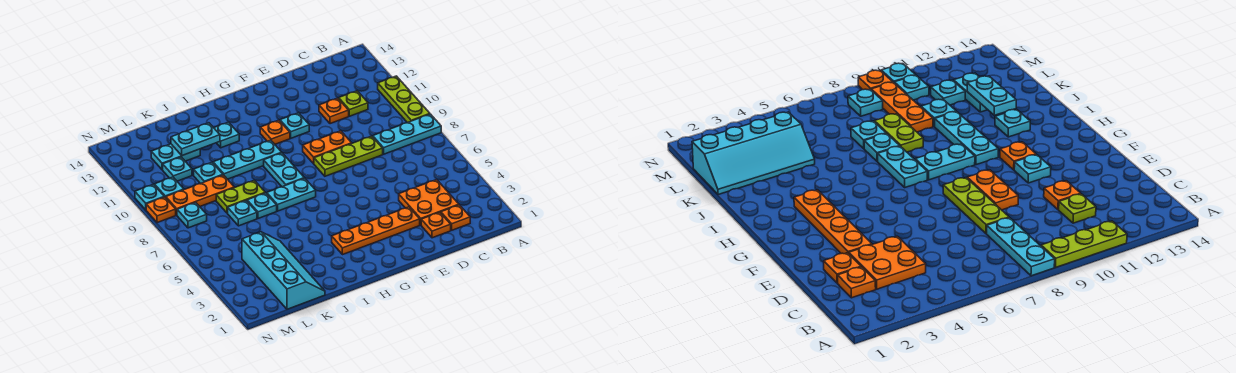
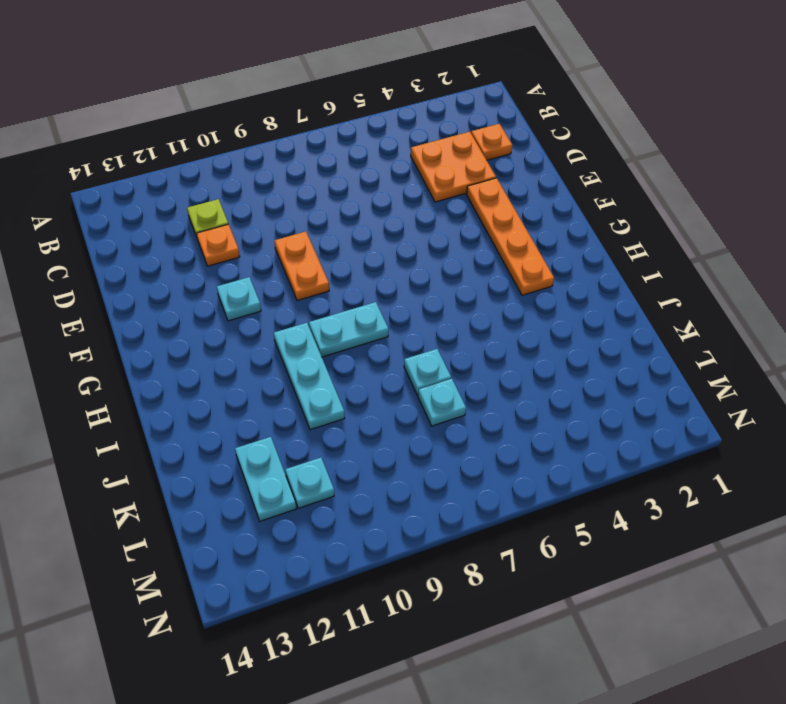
none -> cyan plate A8:C8 level 1
none -> lime plate A9:A11 level 1
none -> orange plate D2 level 1

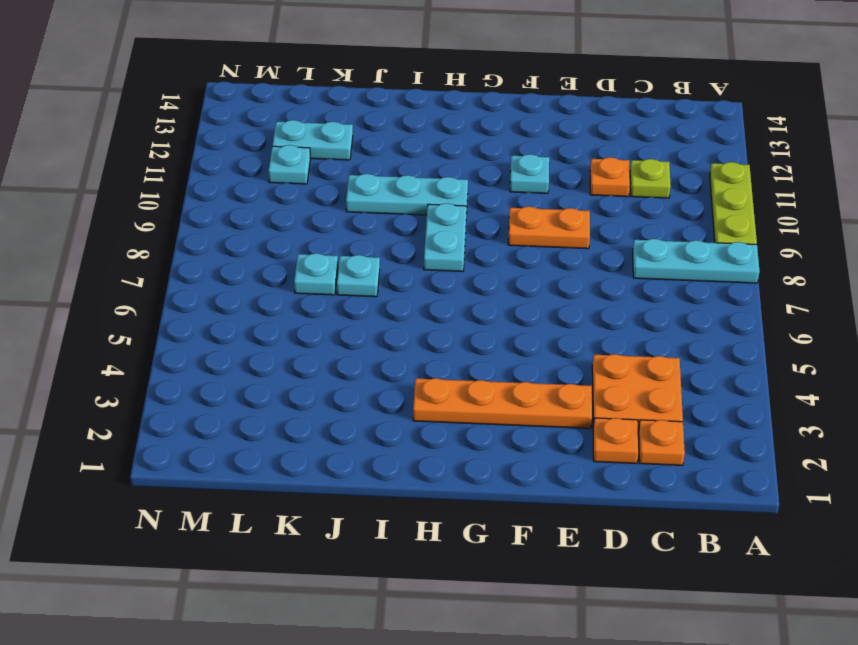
none -> lime plate D8:F8 level 1
none -> orange plate G11 level 1
none -> cyan plate H7:I7 level 1

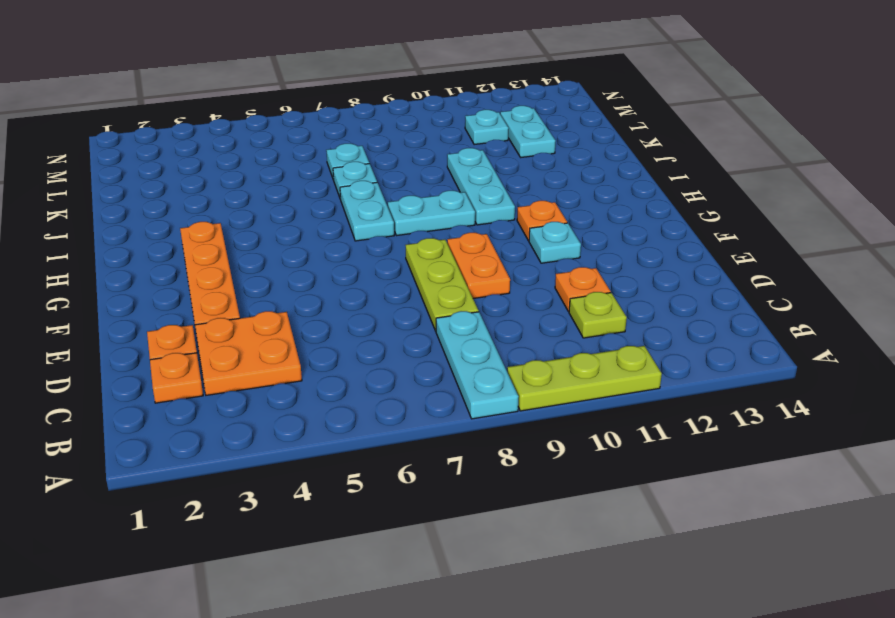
none -> cyan plate I12 level 1
none -> lime plate J8:K8 level 1
none -> cyan slope K1:L4 level 1 top L

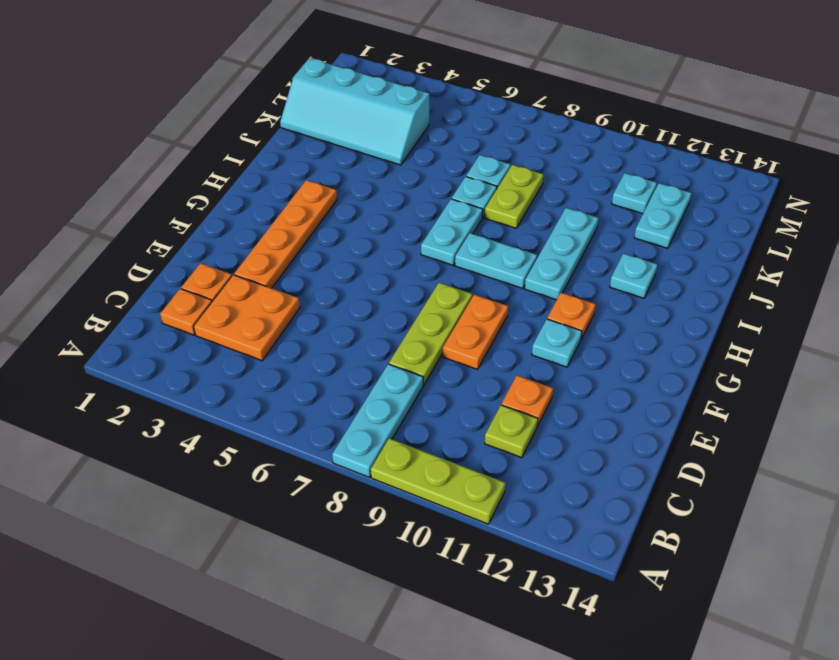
none -> orange plate K9:M9 level 1
none -> cyan plate K10 level 1
none -> cyan plate M8 level 1

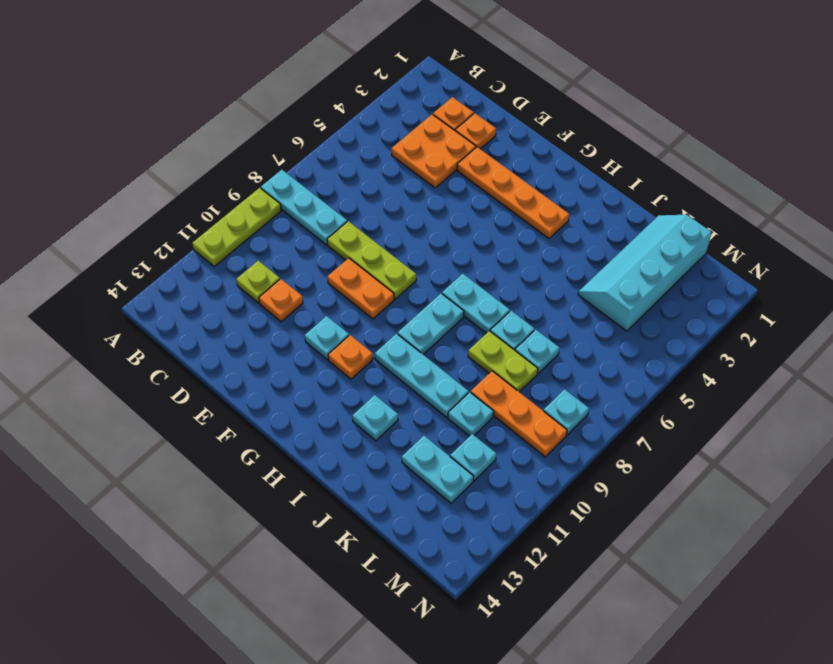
none -> cyan plate M10 level 1
none -> orange plate N9 level 1
none -> cyan plate N10 level 1

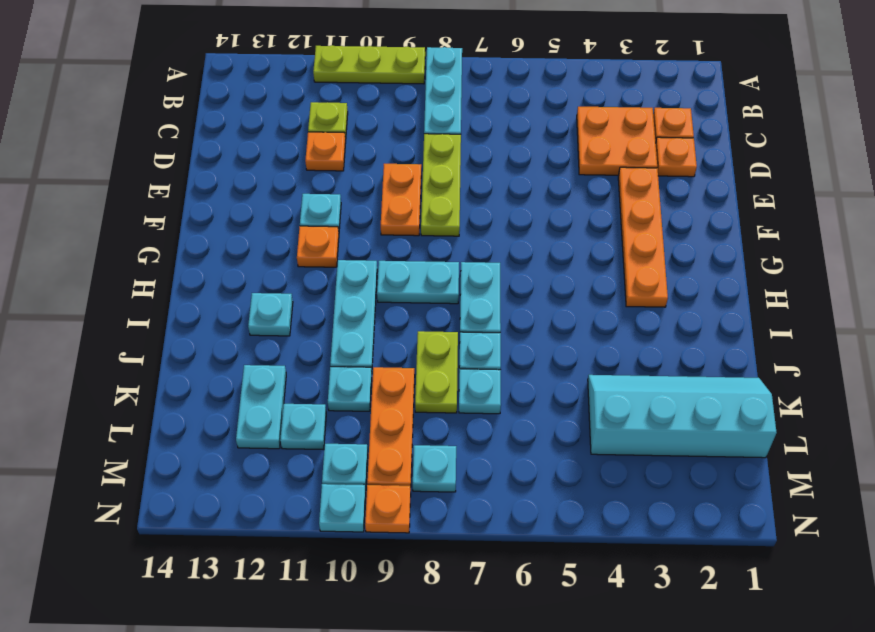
none -> cyan plate J12:K12 level 2

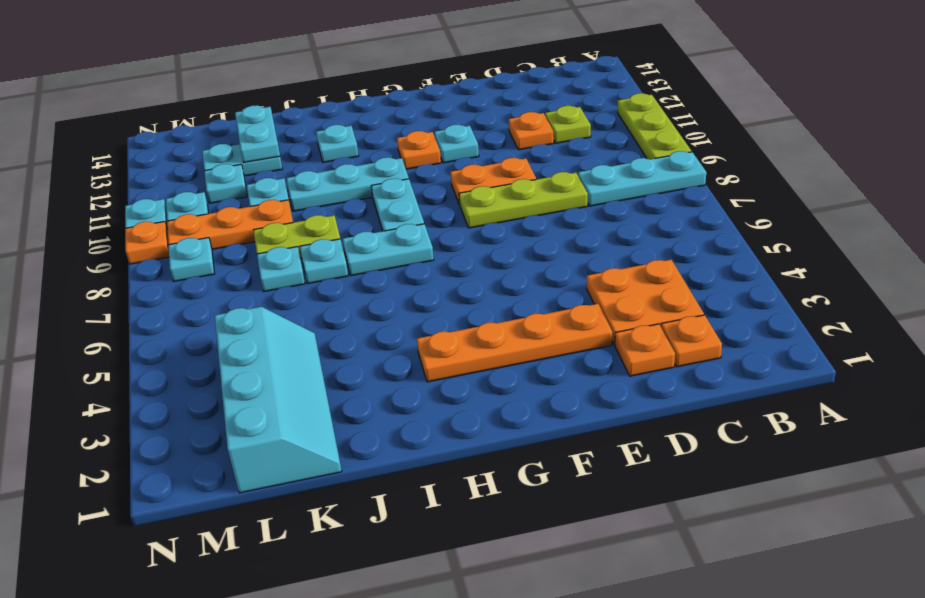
cyan plate K12:K13 level 2 -> cyan plate J12:K12 level 2

